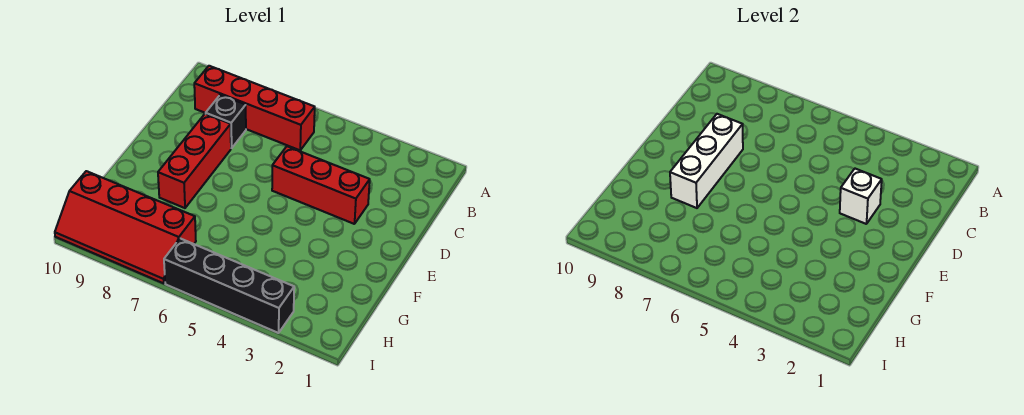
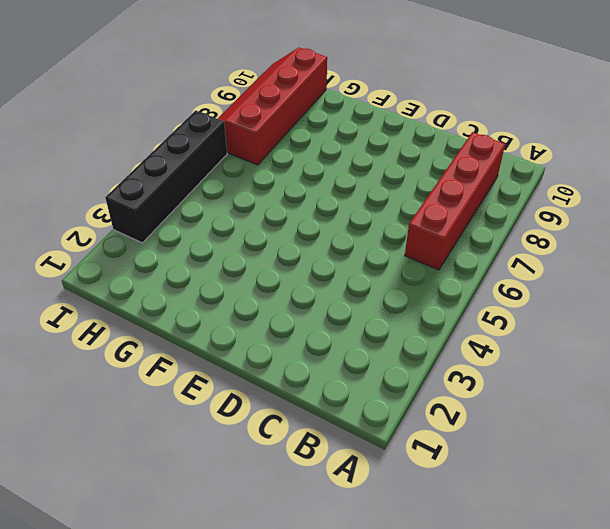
none -> black brick C8 level 1
none -> red brick D3:D5 level 1

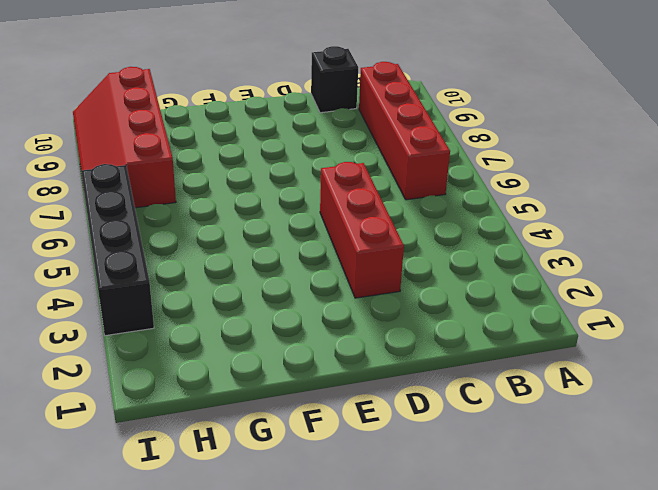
black brick C10 level 1 -> black brick C8 level 1
none -> red brick D8:F8 level 1
none -> white brick D3 level 2

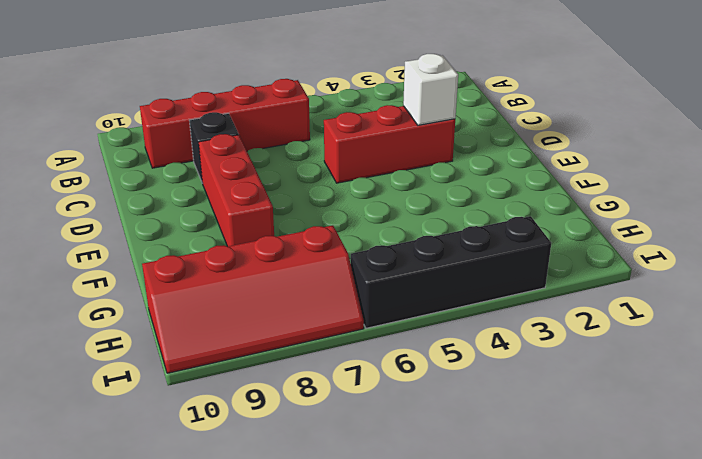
none -> white brick D8:F8 level 2

